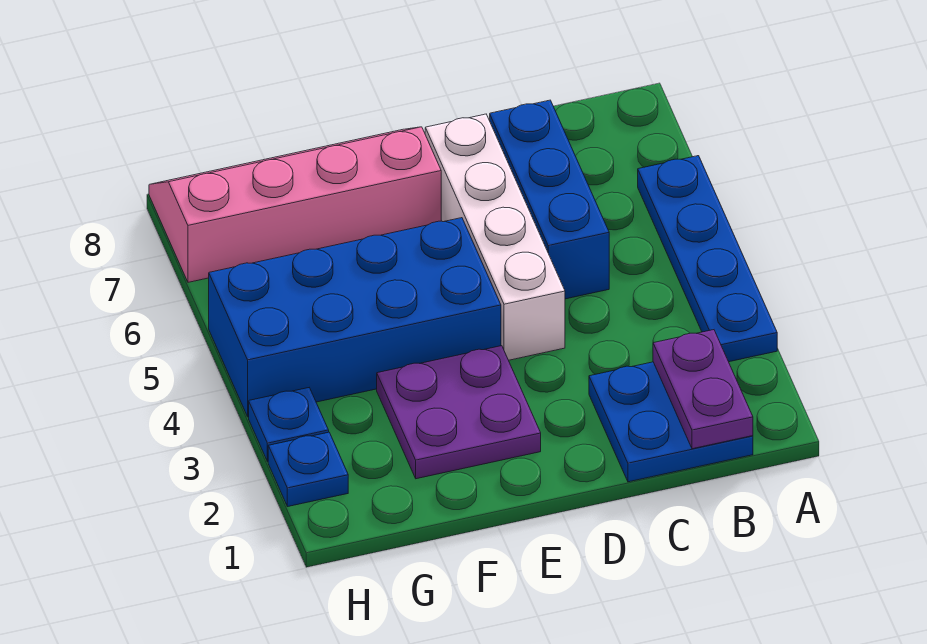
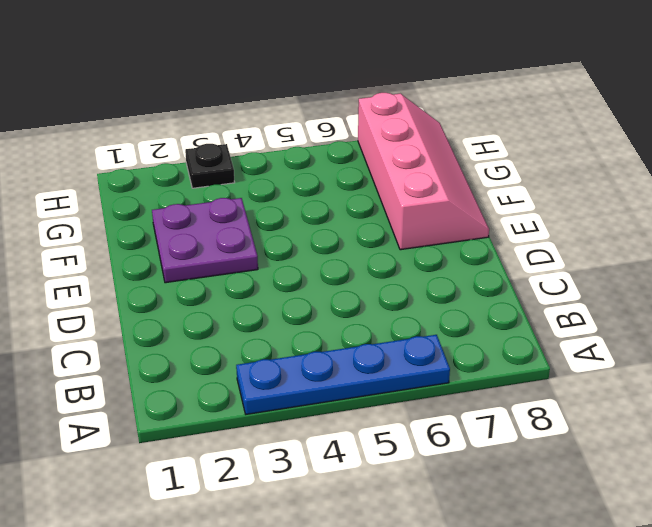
black plate H3 level 1 -> blue plate H3 level 1
none -> blue plate B1:C2 level 1
none -> blue brick C5:C7 level 1

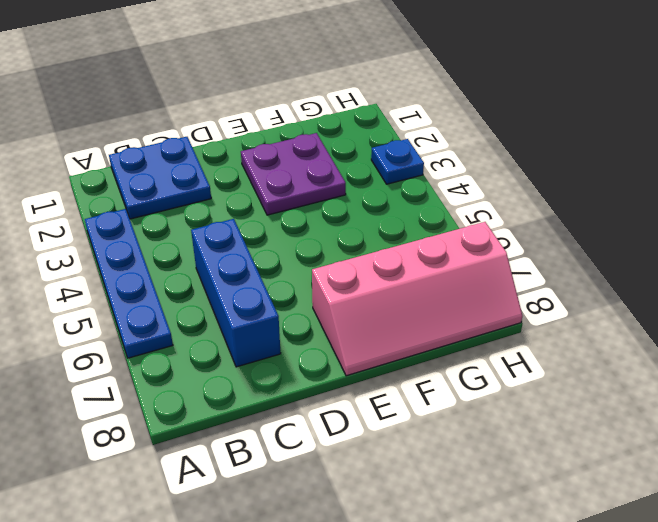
none -> white brick D4:D7 level 1
none -> blue brick E4:H5 level 1

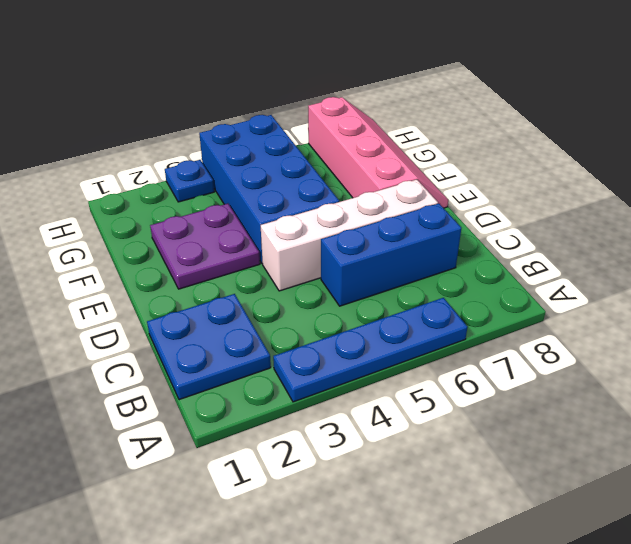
none -> blue plate H2 level 1
none -> purple plate B1:B2 level 2

